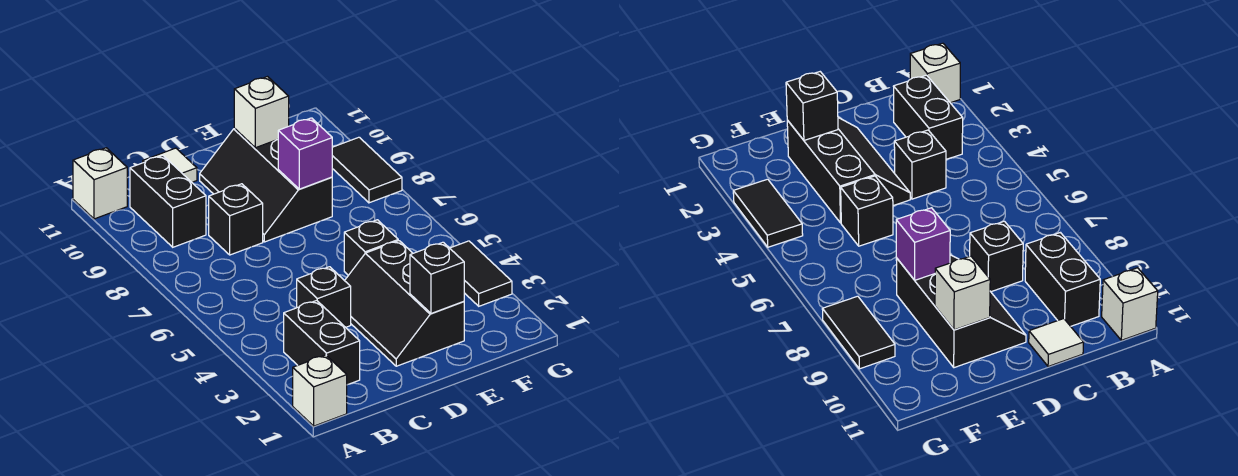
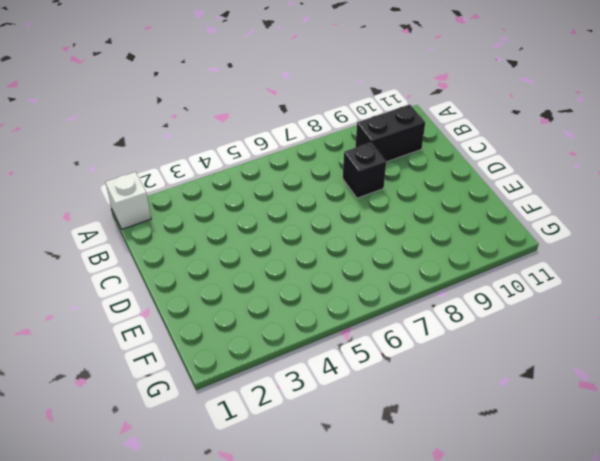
none -> white brick A11 level 1
none -> black brick B2:B3 level 1
none -> black brick C4 level 1

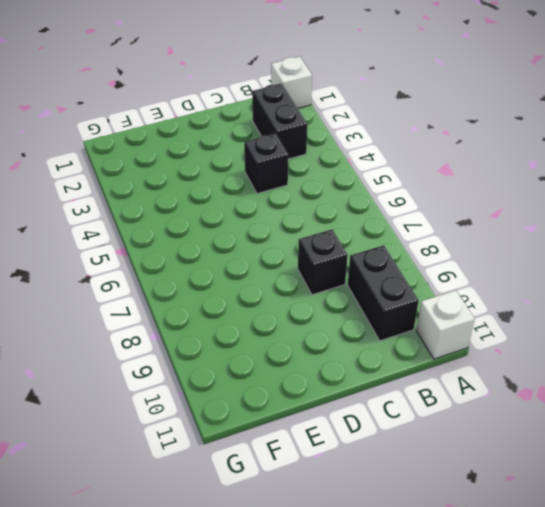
none -> white tile C11 level 1
none -> black slope D2:E4 level 1 top E
none -> black slope D8:E10 level 1 top E

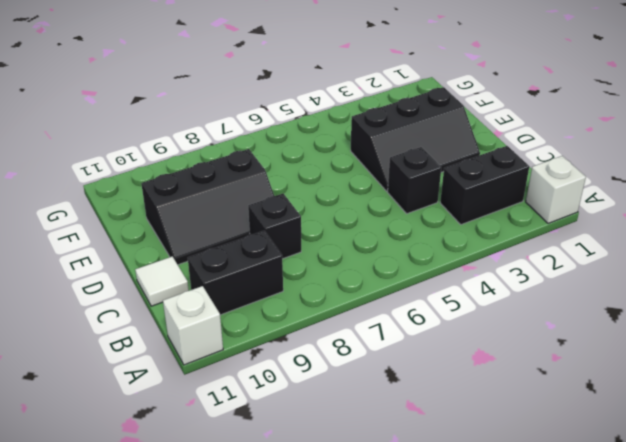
none -> black brick E5 level 1
none -> black tile G3:G4 level 1
none -> black tile G8:G9 level 1

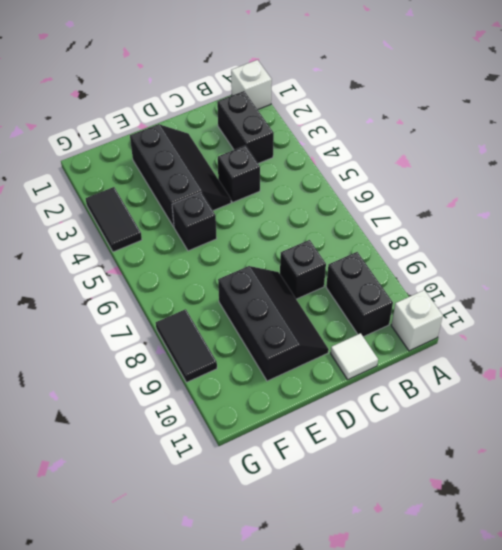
none -> black brick E2 level 2
none -> purple brick E8 level 2
none -> white brick E10 level 2

